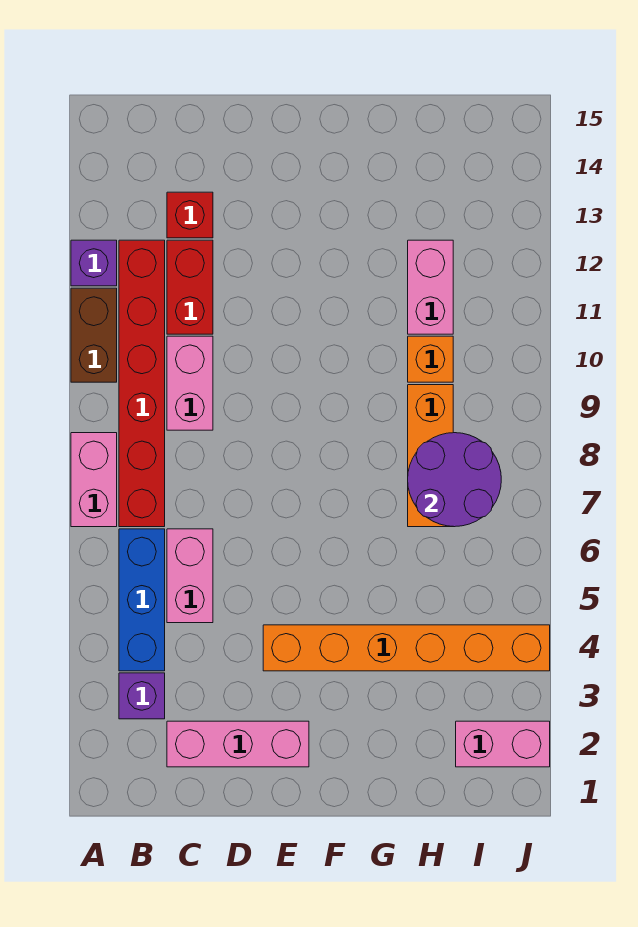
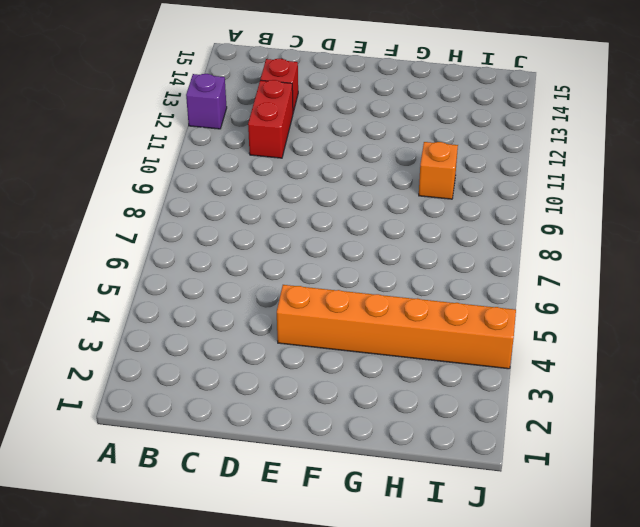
none -> pink brick A7:A8 level 1
none -> brown brick A10:A11 level 1
none -> purple brick B3 level 1

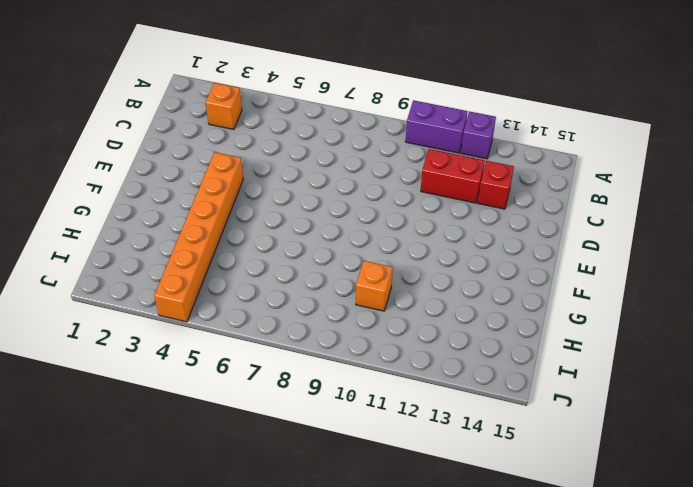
purple brick A10:A11 level 1 -> brown brick A10:A11 level 1
orange brick B3 level 1 -> purple brick B3 level 1
none -> pink brick A7:A8 level 1
none -> blue brick B4:B6 level 1
none -> red brick B7:B12 level 1

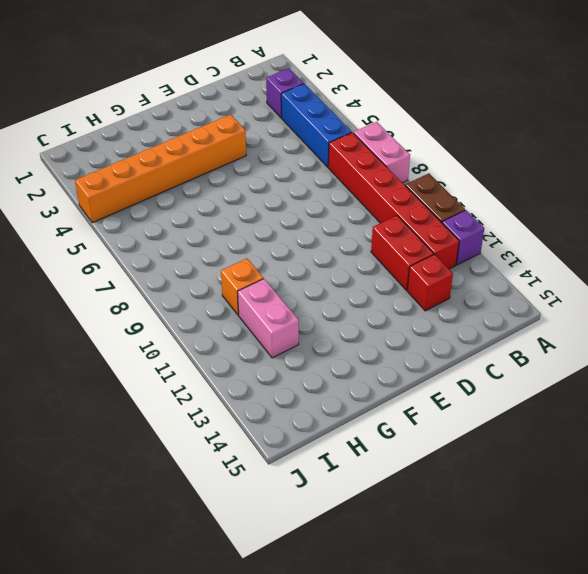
none -> pink brick C2:E2 level 1
none -> pink brick C5:C6 level 1
none -> pink brick C9:C10 level 1

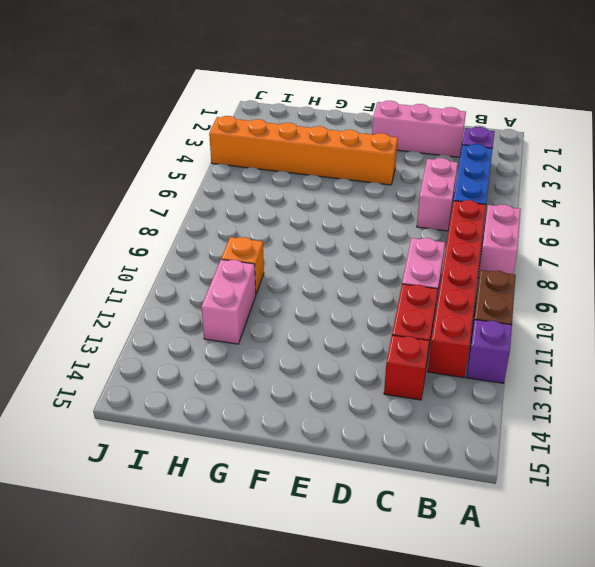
none -> orange brick H7:H9 level 1
none -> pink brick I2:J2 level 1
none -> purple round brick H7:I8 level 2

